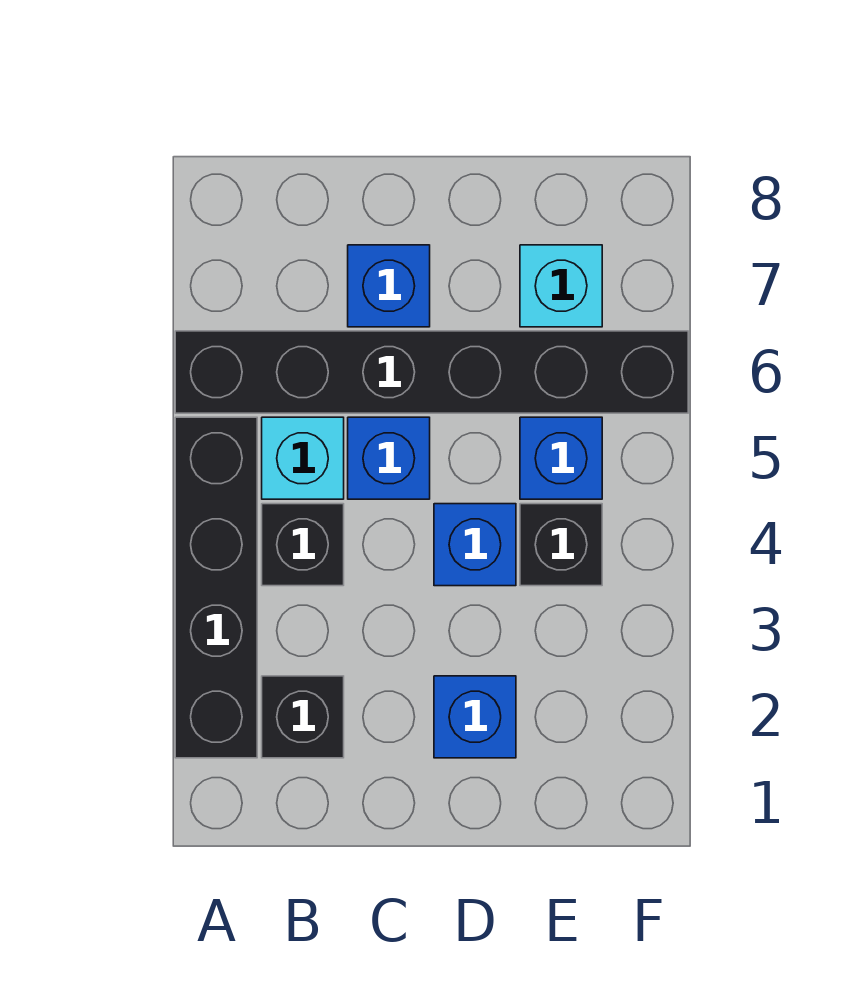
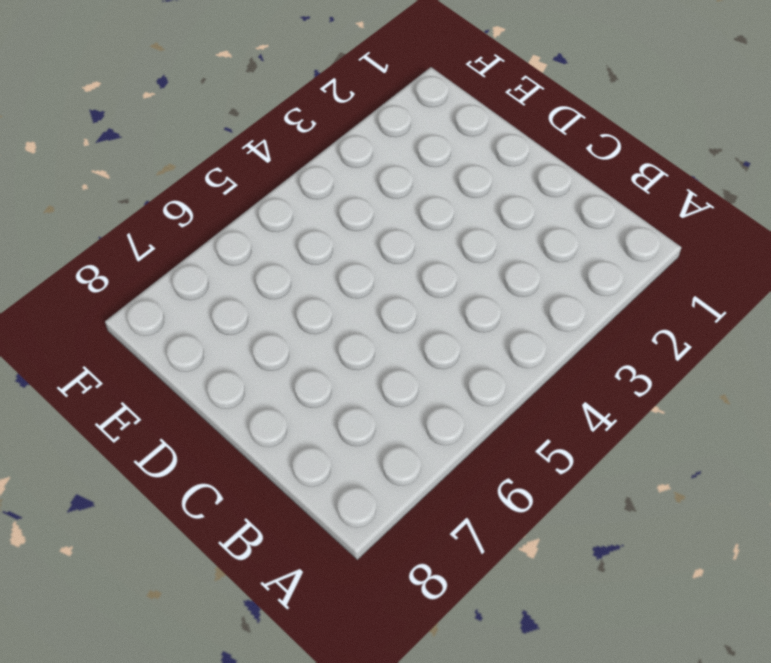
none -> black brick A2:A5 level 1
none -> black brick A6:F6 level 1
none -> black brick B2 level 1

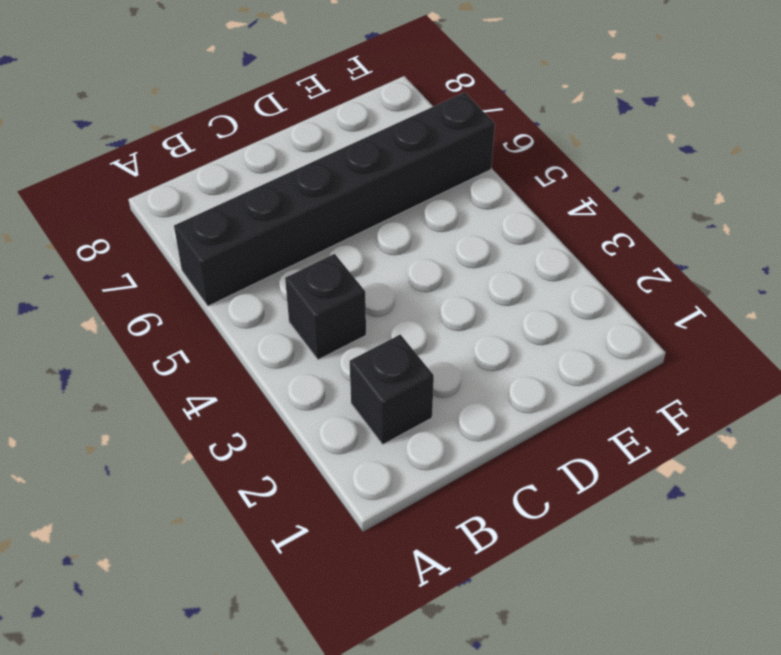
none -> black brick A2:A5 level 1
none -> cyan brick B5 level 1
none -> blue brick C5 level 1

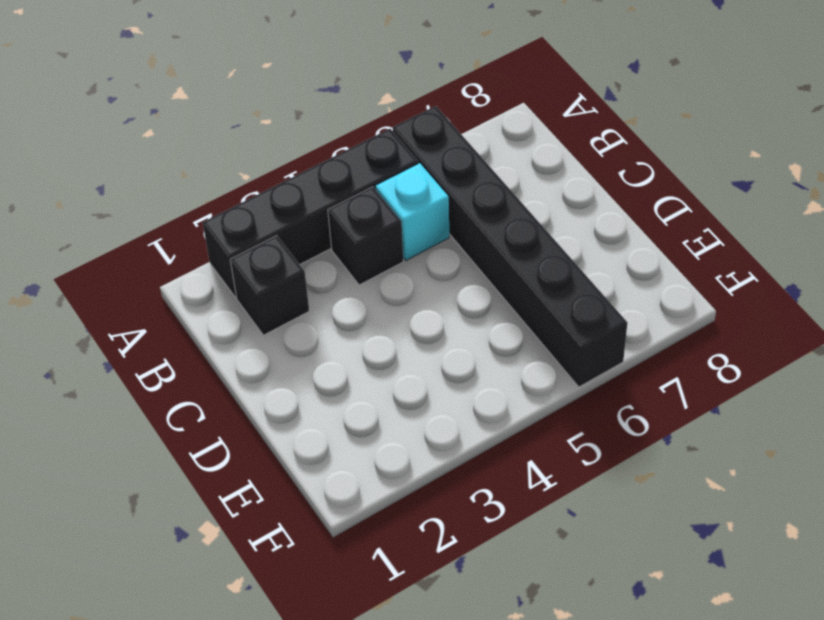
none -> blue brick C5 level 1
none -> blue brick C7 level 1
none -> blue brick D2 level 1

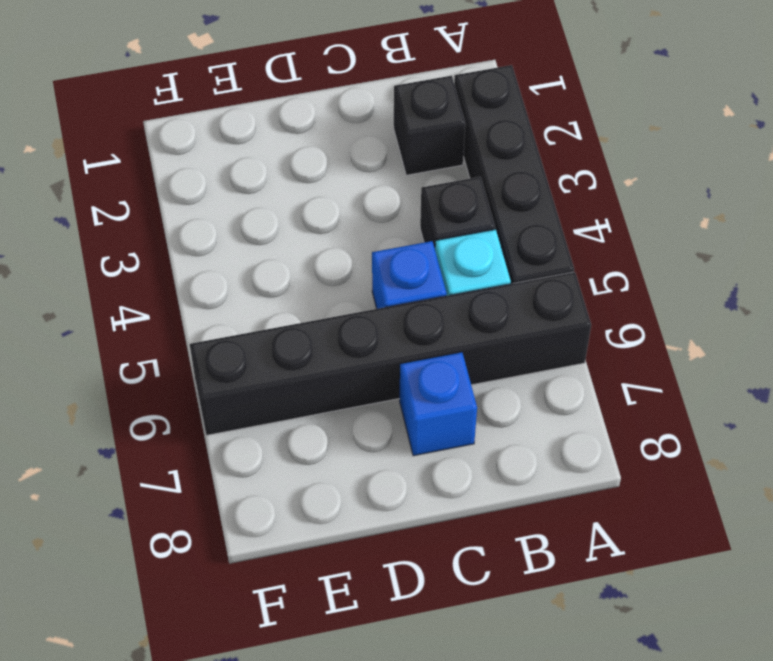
none -> blue brick D2 level 1
none -> blue brick D4 level 1
none -> black brick E4 level 1

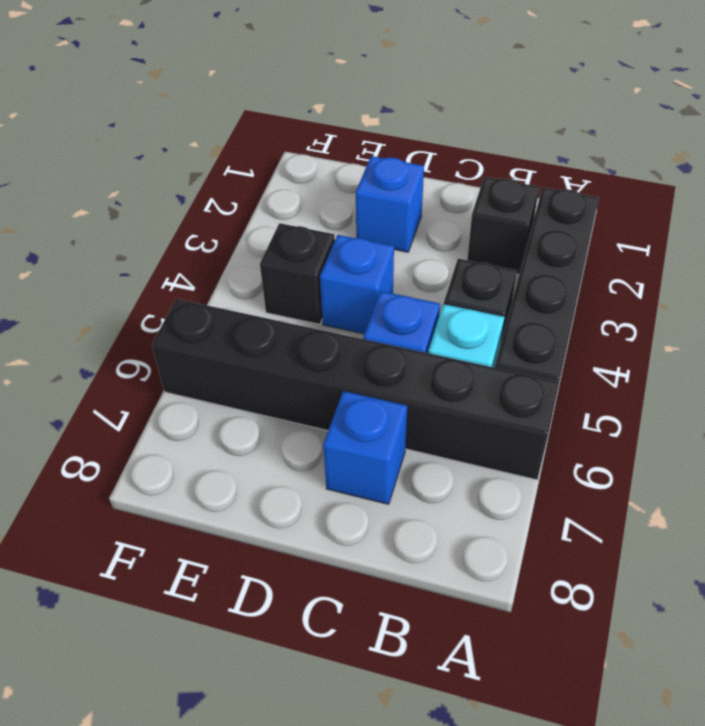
none -> blue brick E5 level 1
none -> cyan brick E7 level 1

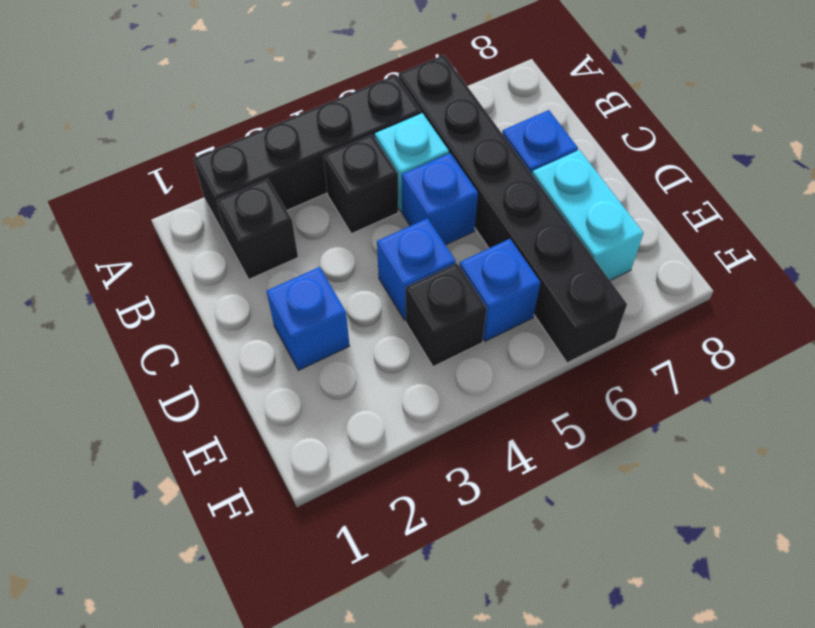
cyan brick D7:E7 level 1 -> cyan brick E7 level 1

